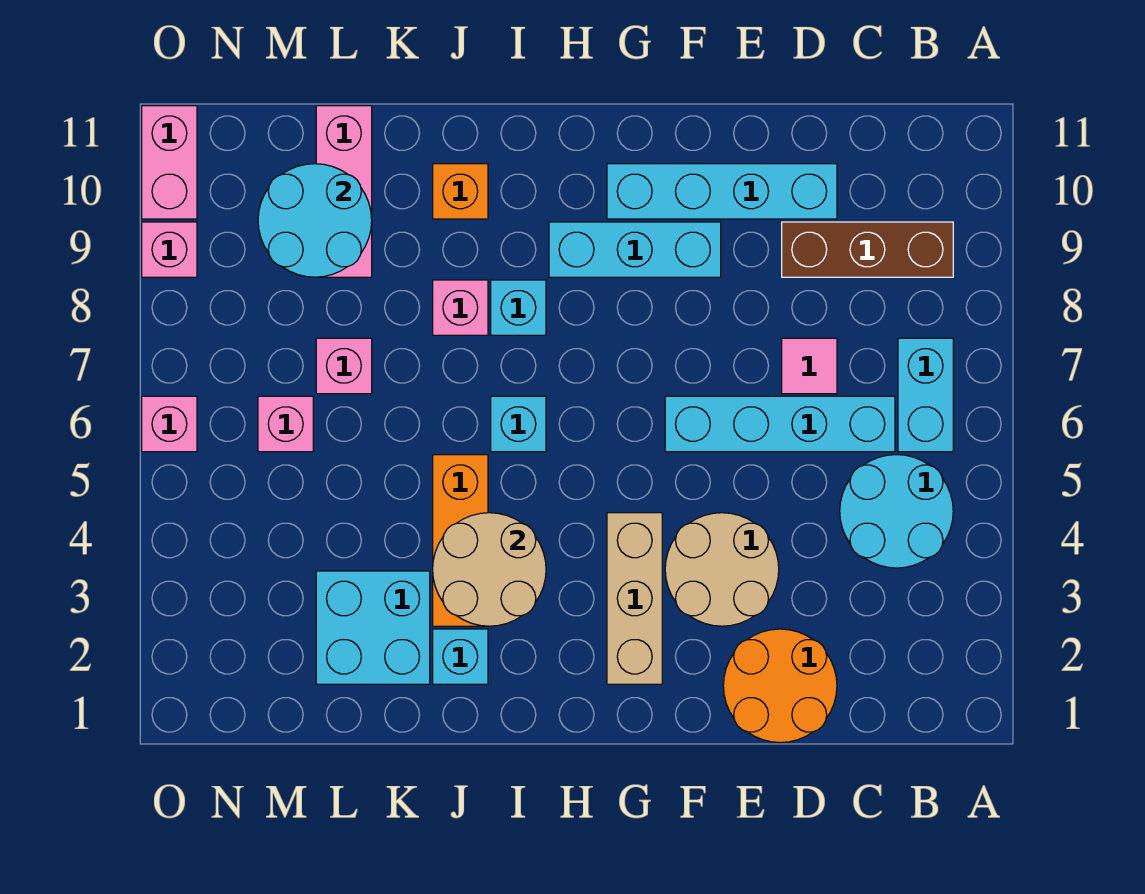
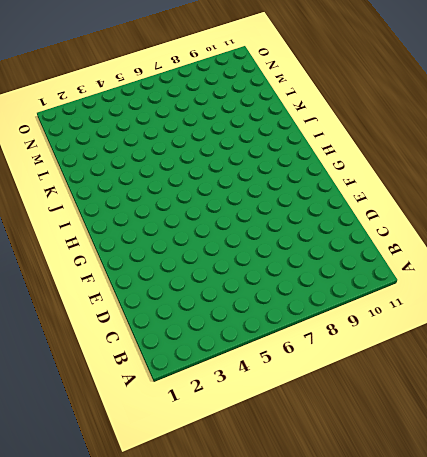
none -> cyan round brick B4:C5 level 1
none -> cyan brick B6:B7 level 1
none -> brown brick B9:D9 level 1

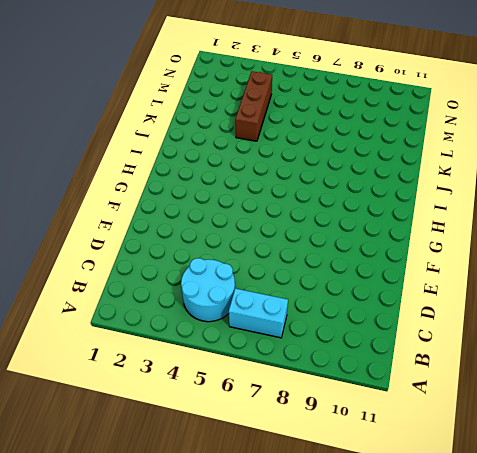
brown brick K4:M4 level 1 -> brown brick B9:D9 level 1
none -> cyan brick C6:F6 level 1
none -> orange round brick D1:E2 level 1
none -> pink tile D7 level 1

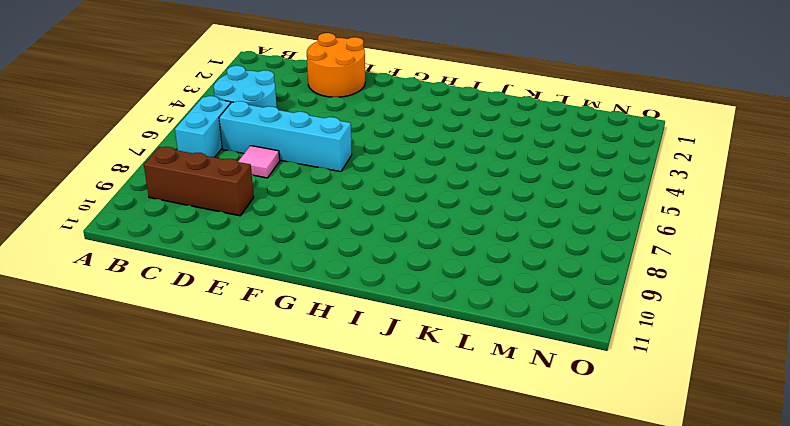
none -> cyan brick D10:G10 level 1
none -> tan round brick E3:F4 level 1
none -> cyan brick F9:H9 level 1

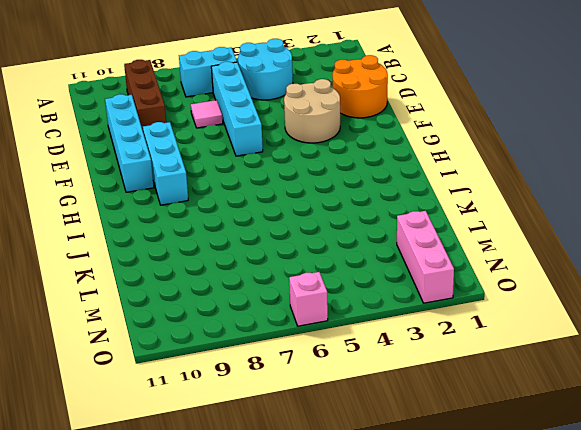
pink brick M2:O2 level 1 -> pink brick L9:L11 level 1
none -> tan brick G2:G4 level 1
none -> cyan brick I6 level 1
none -> cyan brick I8 level 1

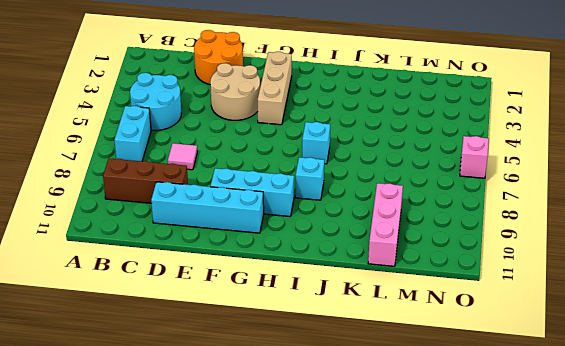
none -> cyan brick C6:F6 level 1
none -> cyan brick J2 level 1
none -> orange brick J3:J5 level 1

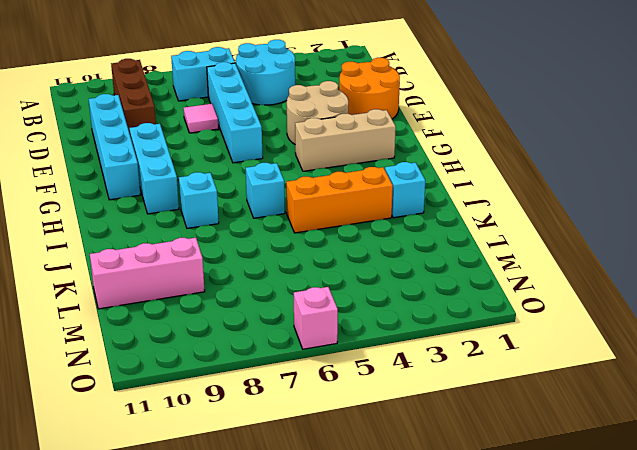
none -> pink brick J8 level 1
none -> orange brick J10 level 1
none -> cyan brick K2:L3 level 1

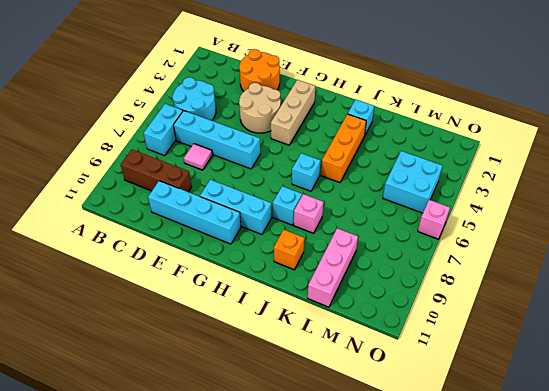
cyan brick M4:N5 level 1 -> cyan brick K2:L3 level 1
none -> pink brick L7 level 1
none -> pink brick M6 level 1
none -> pink brick O9 level 1

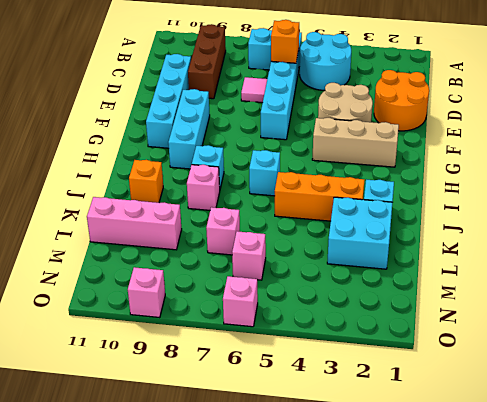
orange brick C6 level 2 -> none
none -> pink brick O10:O11 level 1
none -> tan round brick I3:J4 level 2
none -> cyan round brick L9:M10 level 2

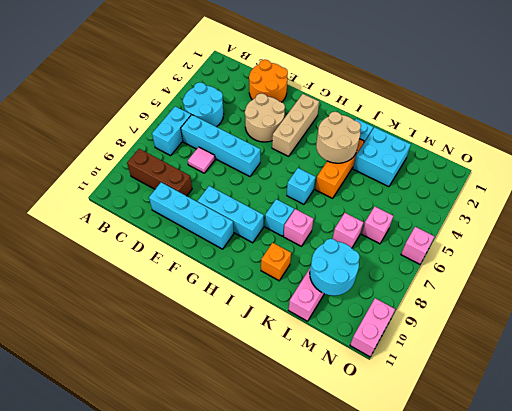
none -> pink brick O9 level 1

